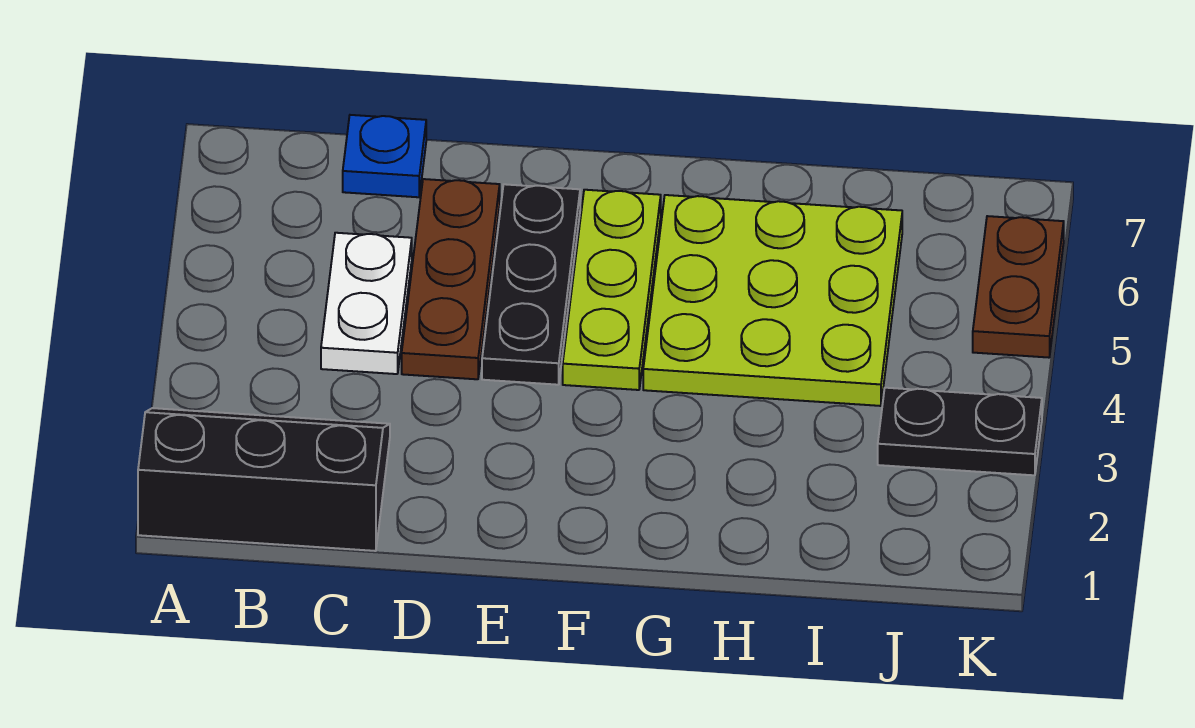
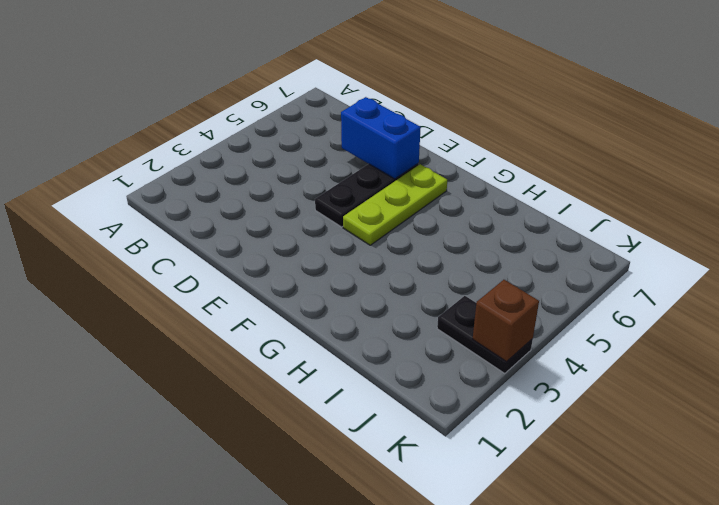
blue brick D6:E6 level 2 -> none
brown brick K3 level 2 -> none
none -> black slope A1:C2 level 1 top 1
none -> white plate C4:C5 level 1

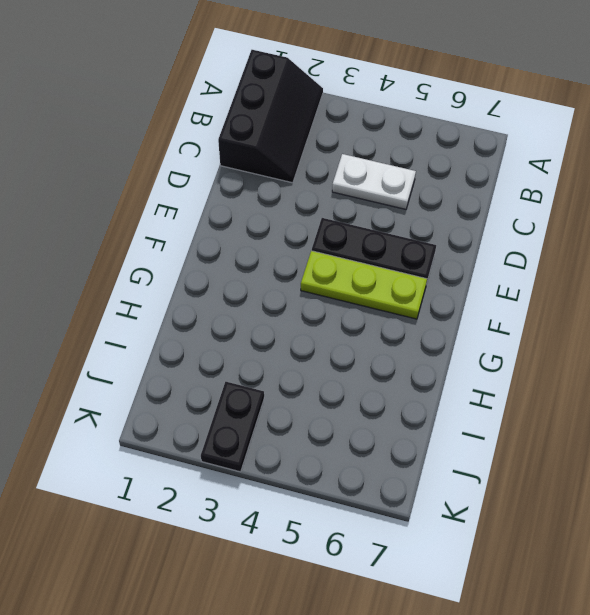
none -> blue plate C7 level 1
none -> brown plate D4:D6 level 1

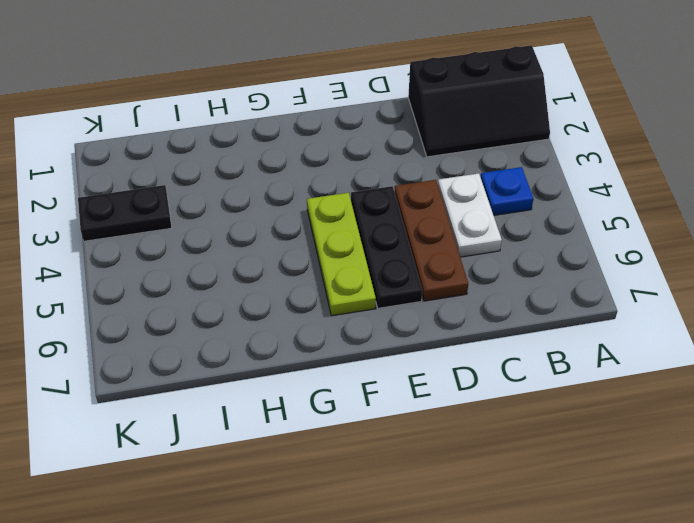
blue plate B4 level 1 -> blue plate C7 level 1
none -> lime plate G4:I6 level 1
none -> brown plate K5:K6 level 1

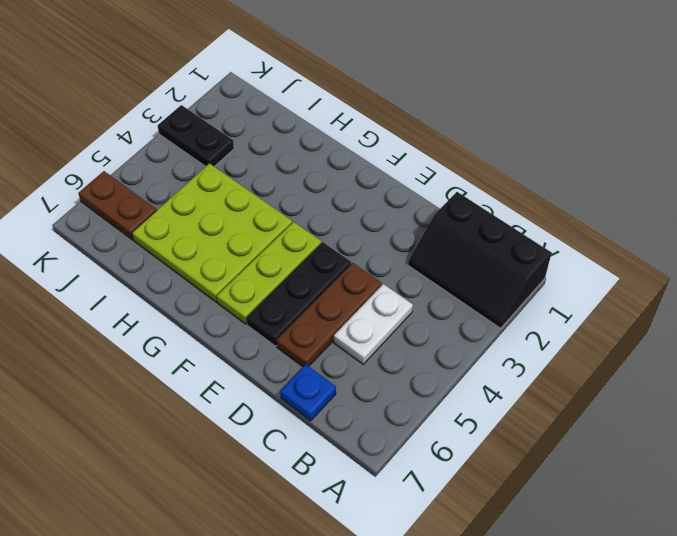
brown plate J6:K6 level 1 -> brown plate K5:K6 level 1

